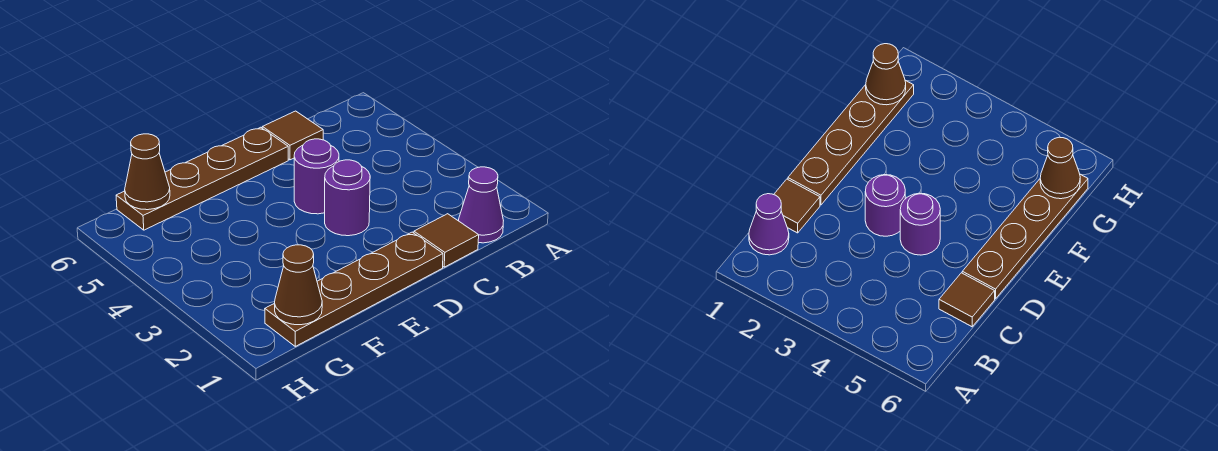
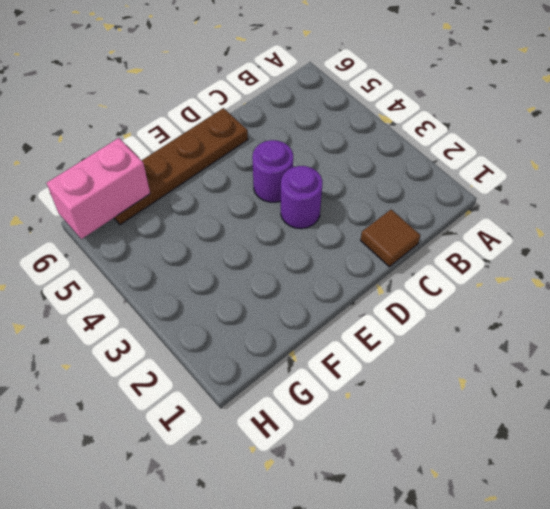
pink brick G6:H6 level 2 -> brown cone G6 level 2
none -> purple cone B1 level 1
none -> brown tile C6 level 1

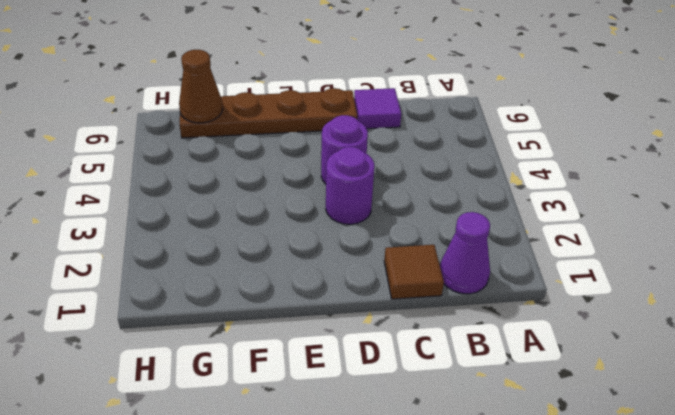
purple tile C6 level 1 -> brown tile C6 level 1
none -> brown plate D1:G1 level 1
none -> brown cone G1 level 2

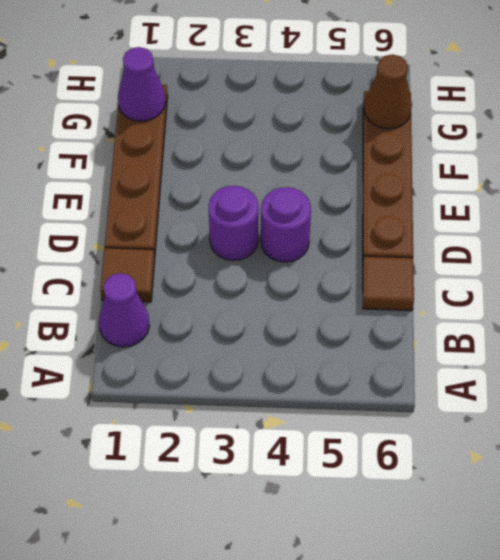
purple cone G1 level 2 -> brown cone G1 level 2

